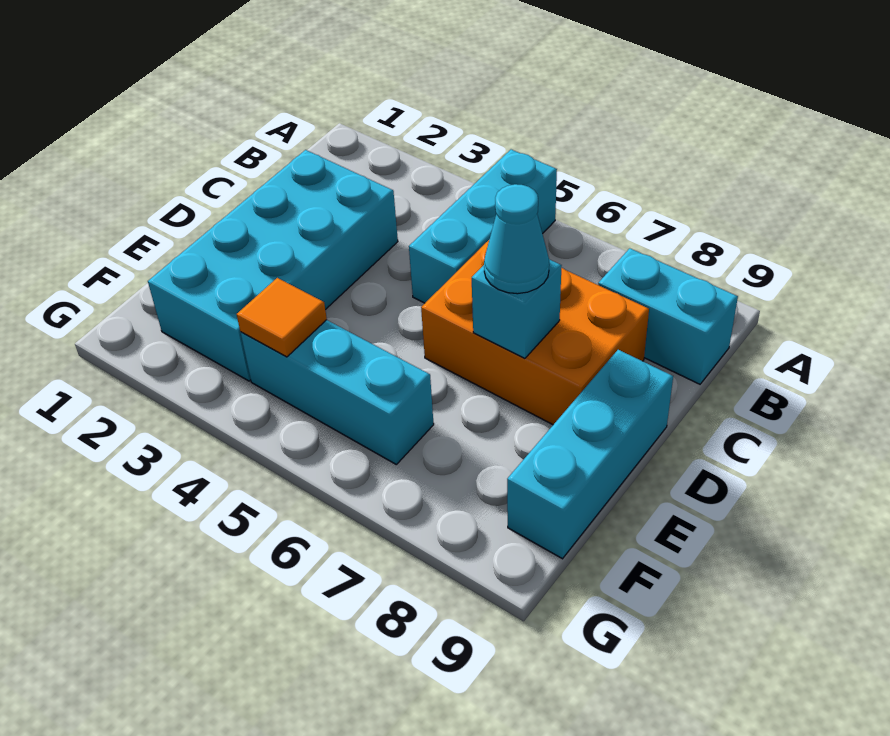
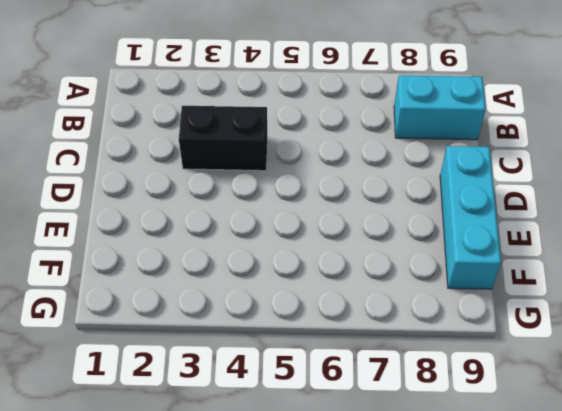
black brick C3:C4 level 1 -> cyan brick C2:F3 level 1
none -> cyan brick A5:C5 level 1
none -> orange brick C6:D8 level 1

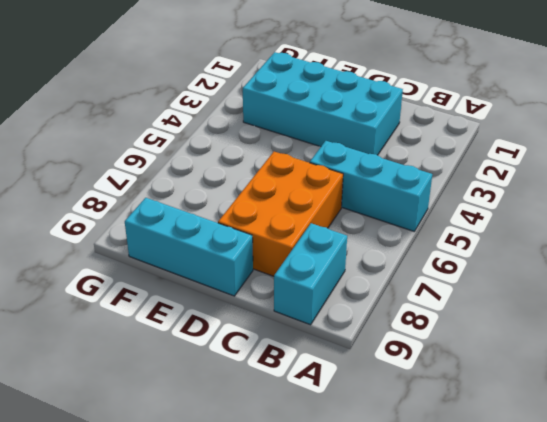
none -> cyan brick F4:F6 level 1
none -> cyan brick D7 level 2

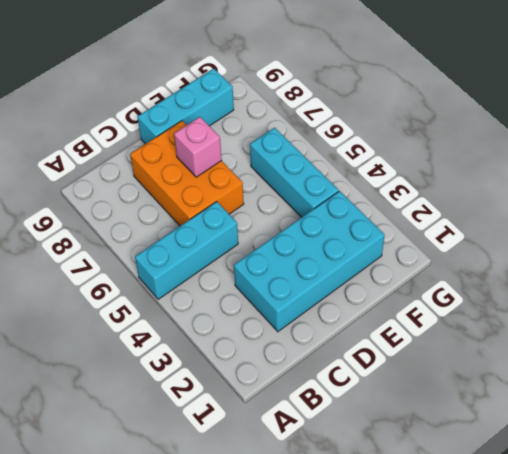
pink brick D7 level 2 -> cyan brick D7 level 2
none -> cyan brick B8:B9 level 1
none -> orange tile F4 level 2

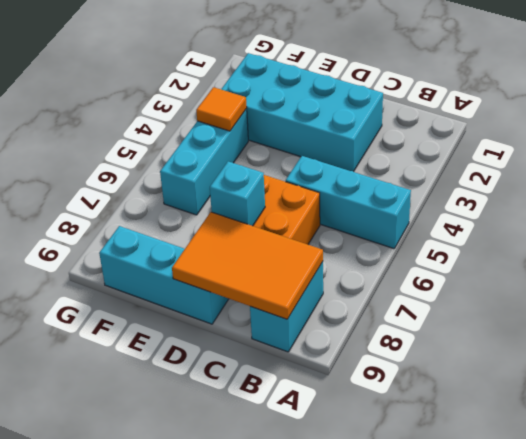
orange tile B8:D9 level 2 -> none
none -> cyan cone D7 level 3

